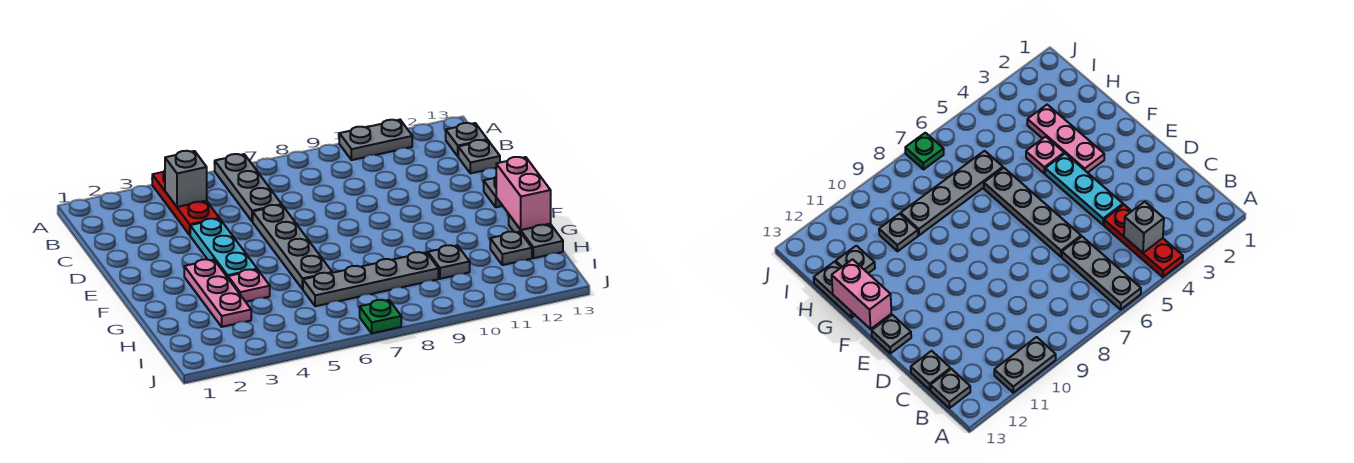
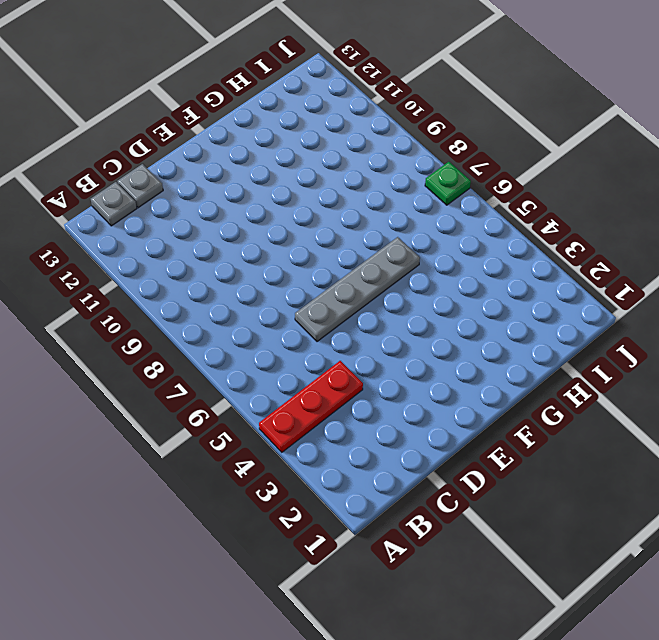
none -> grey plate A6:C6 level 1
none -> grey plate A10:A11 level 1
none -> cyan plate D4:F4 level 1

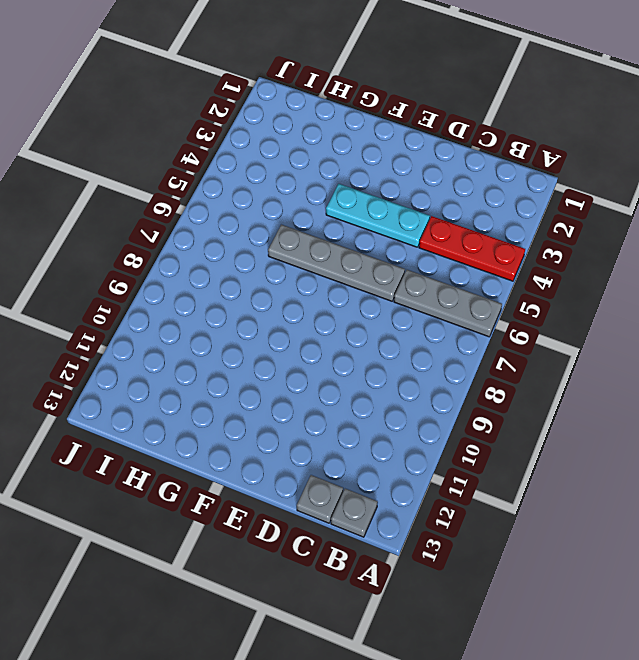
none -> grey plate A10:A11 level 1
none -> grey plate E13 level 1
none -> pink plate F3:H3 level 1

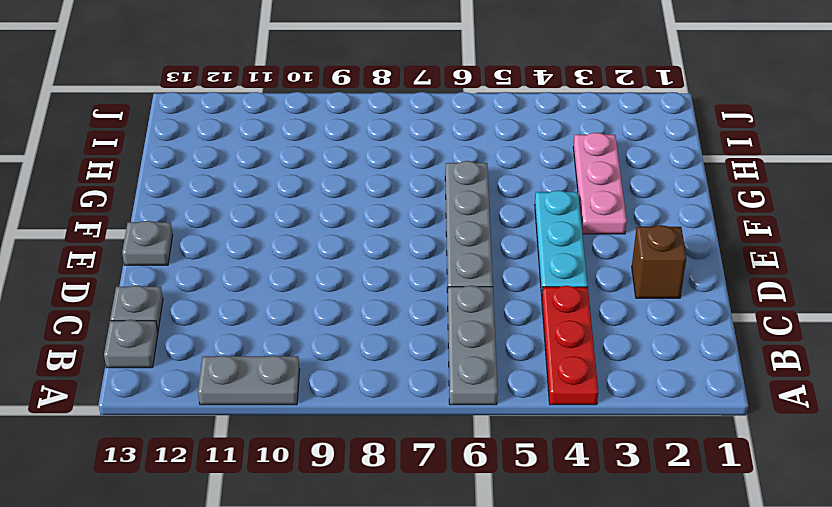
brown brick D2 level 1 -> none
none -> pink plate G4 level 1
none -> grey plate G13:H13 level 1
none -> grey plate H6:H9 level 1

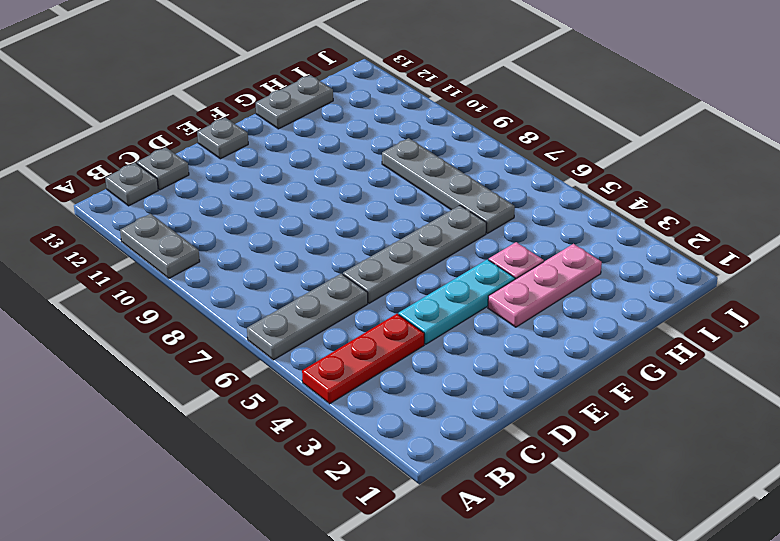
none -> grey plate H10 level 1
none -> grey plate H12 level 1
none -> green plate J7 level 1

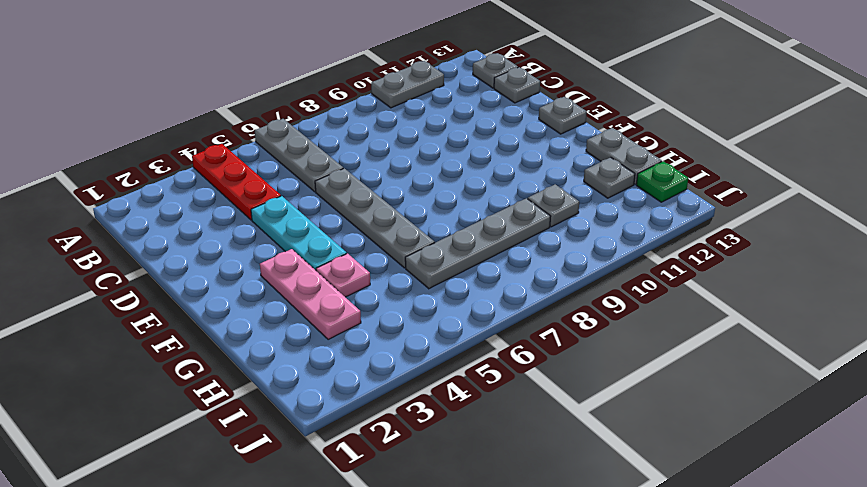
green plate I13 level 1 -> green plate J7 level 1
none -> grey brick B4 level 2
none -> pink brick F13:G13 level 2

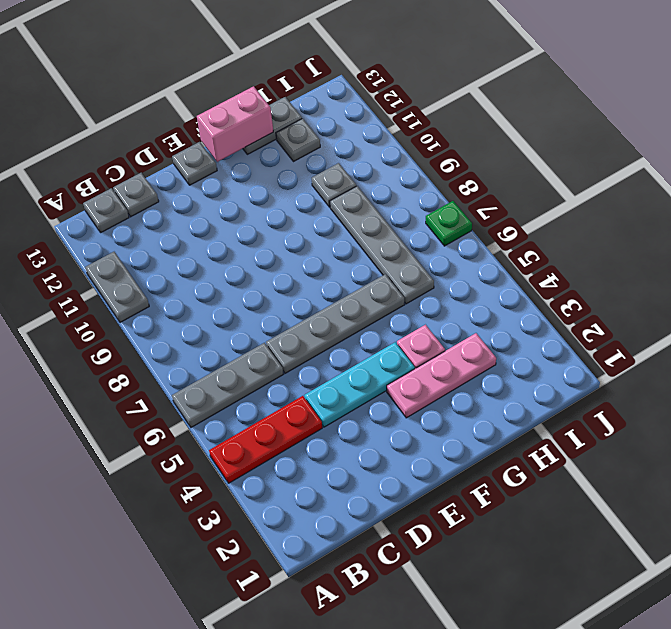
none -> grey brick B4 level 2

